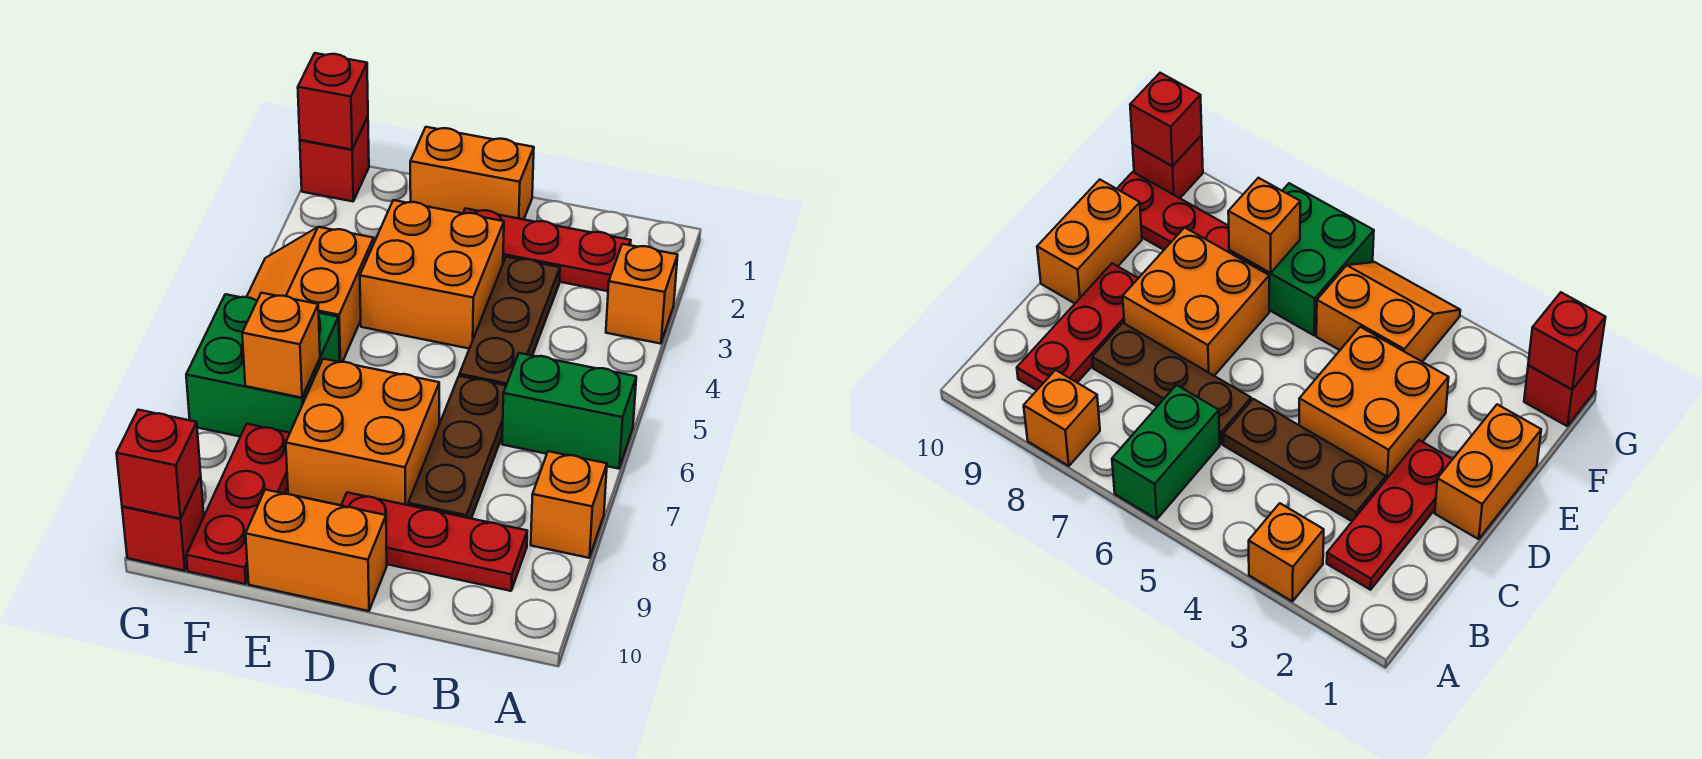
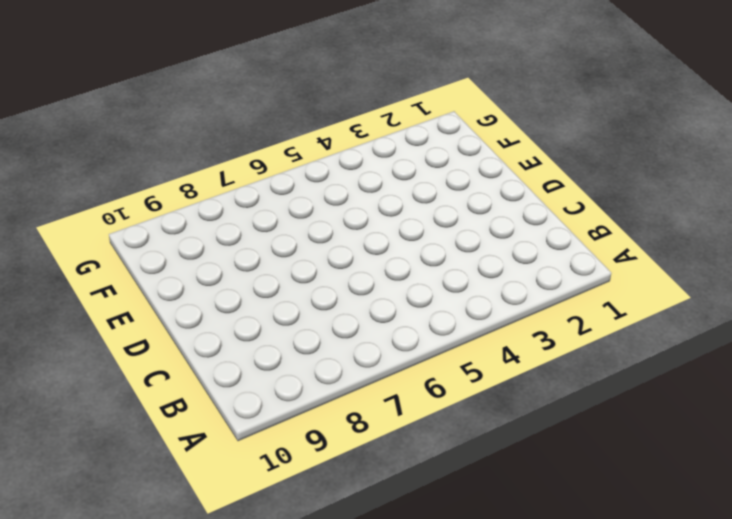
none -> orange brick A3 level 1
none -> green brick A6:B6 level 1
none -> orange brick A8 level 1

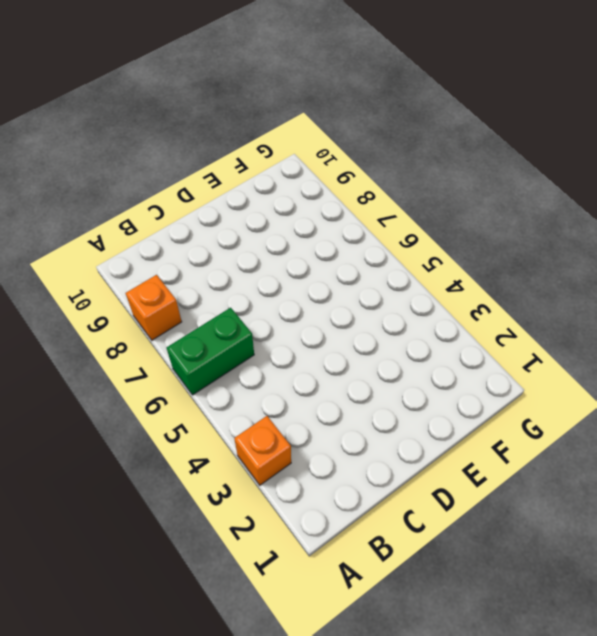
none -> red plate B2:D2 level 1
none -> red plate B9:D9 level 1
none -> brown plate C3:C5 level 1

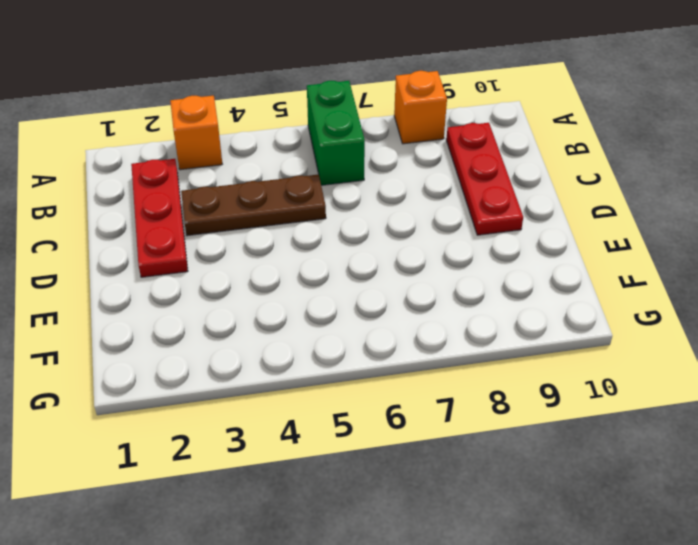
none -> brown plate C6:C8 level 1
none -> orange brick D1:E1 level 1
none -> orange brick D3:E4 level 1

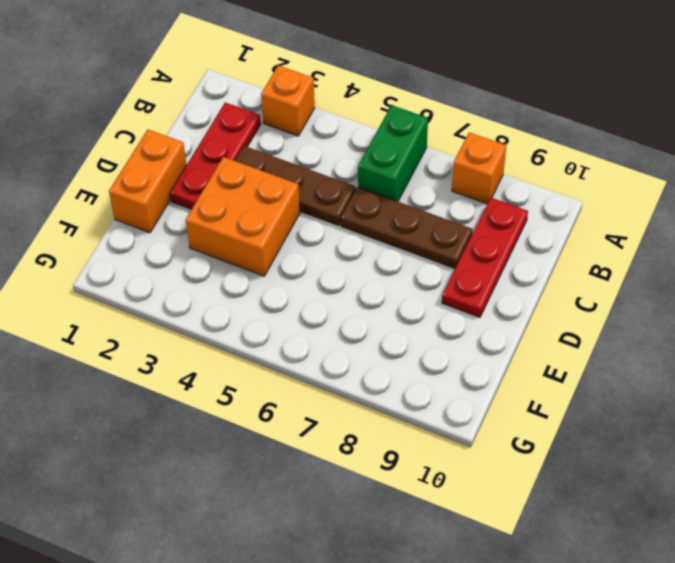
none -> orange brick D7:E8 level 1
none -> orange brick D10:E10 level 1
none -> orange slope F4:G5 level 1 top F

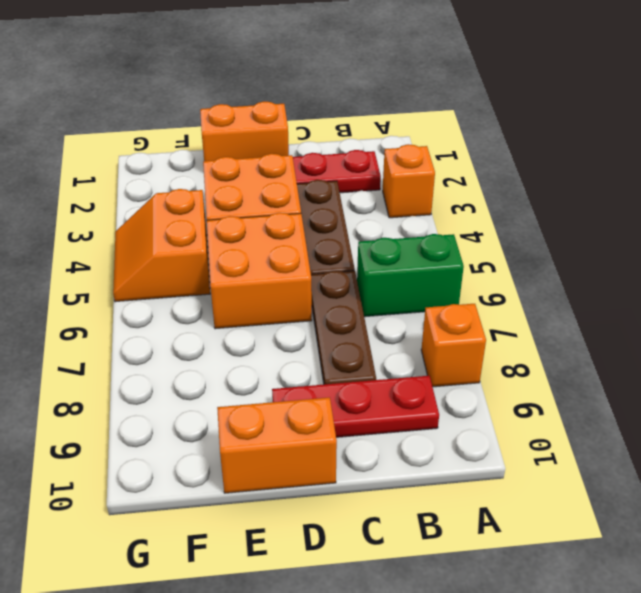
orange brick D5:E6 level 1 -> orange brick D7:E8 level 1
none -> green brick F6:G7 level 1
none -> red plate F8:F10 level 1
none -> red brick G1 level 1

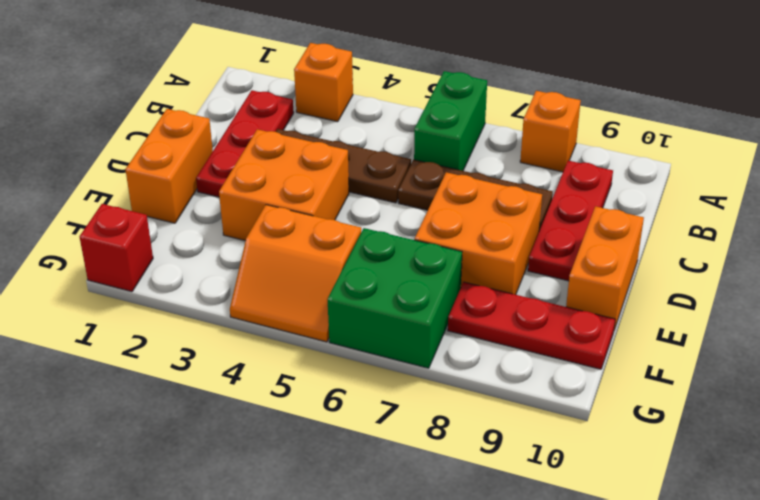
none -> red brick G10 level 1
none -> orange brick F7 level 2
none -> red brick G1 level 2

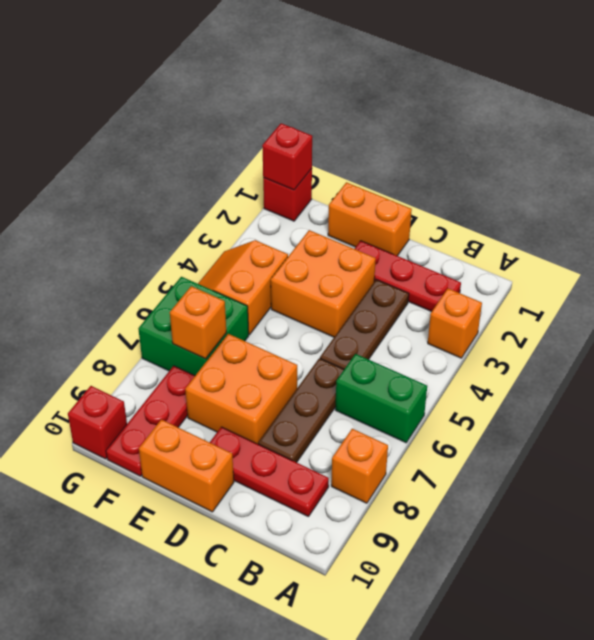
none -> red brick G10 level 2

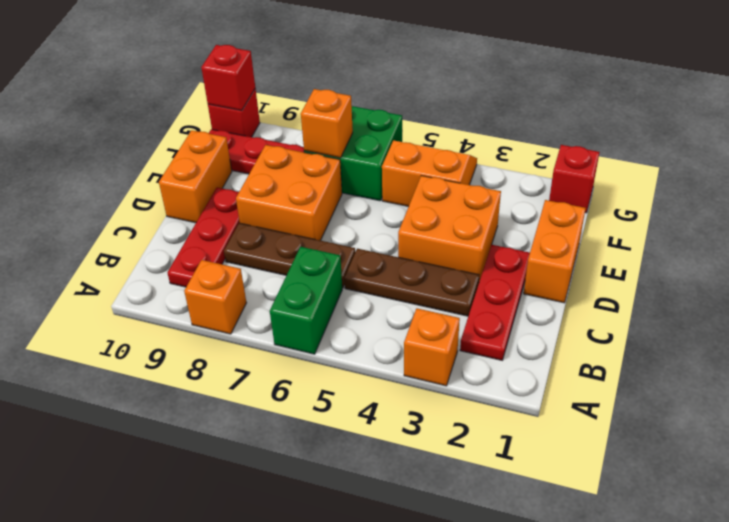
none -> red brick G1 level 2

